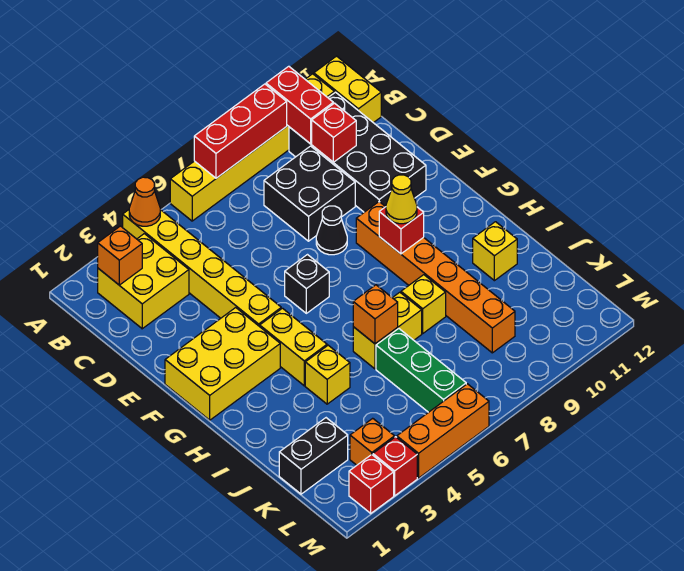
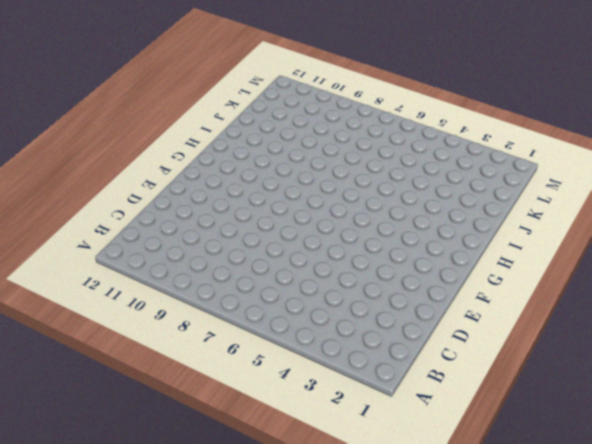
none -> yellow brick A4:F4 level 1
none -> yellow brick A6:A11 level 1
none -> yellow brick A12:B12 level 1

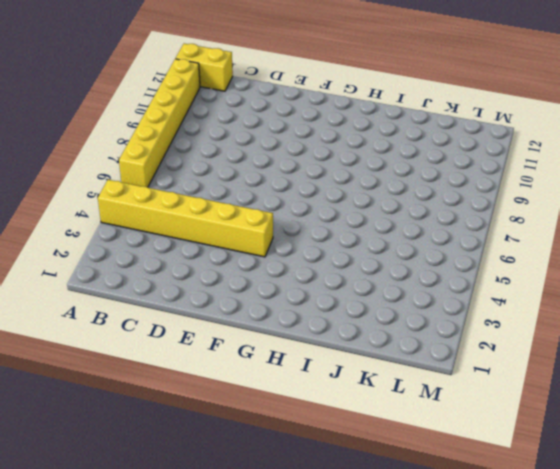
none -> yellow brick B2:C3 level 1
none -> black brick B10:E11 level 1
none -> black brick C8:D9 level 1

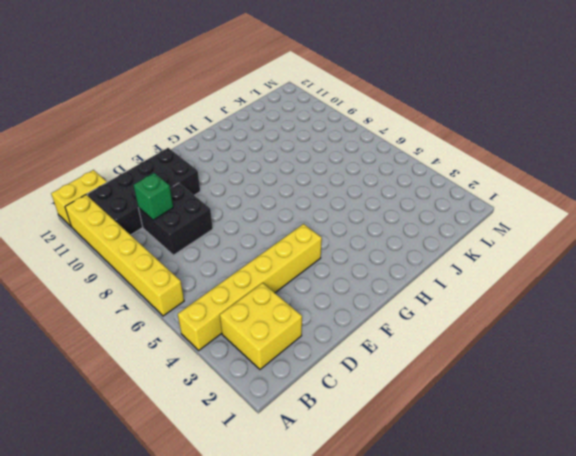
green brick C9 level 2 -> none
none -> black cone E8 level 1
none -> yellow brick F1:G3 level 1
none -> black brick F6 level 1

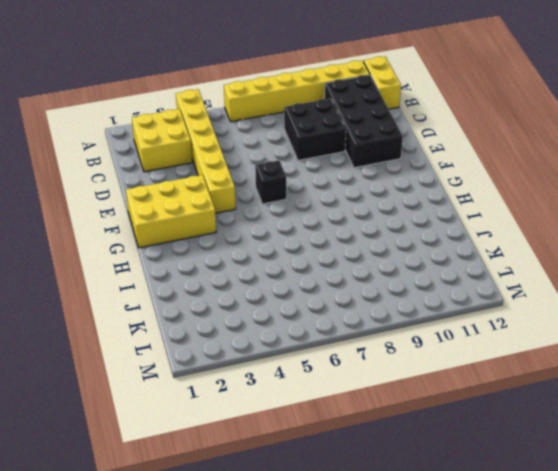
none -> black cone E8 level 1
none -> orange brick F9:K9 level 1
none -> yellow brick G4:H4 level 1

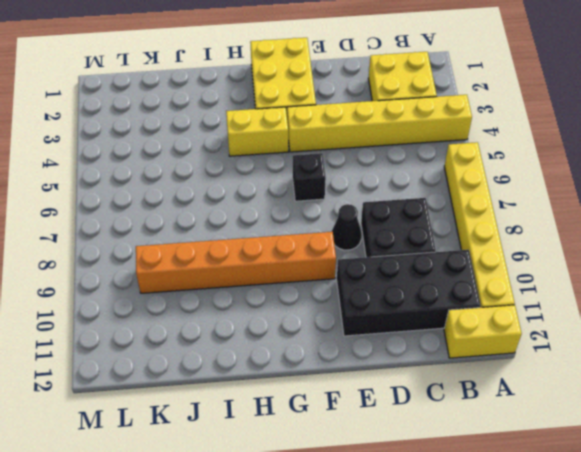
none -> yellow brick I4 level 1
none -> yellow brick I6:I7 level 1
none -> yellow brick I8 level 1

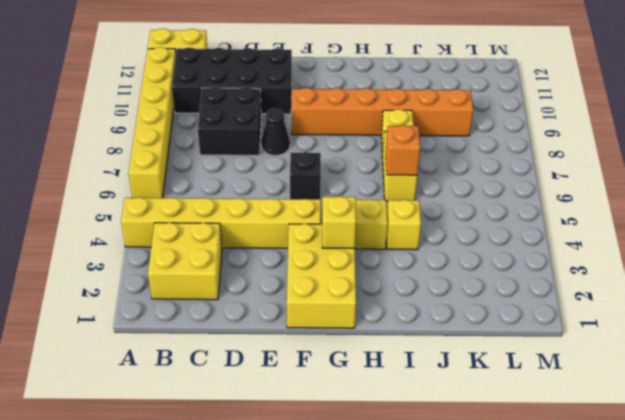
yellow brick G3 level 2 -> yellow brick I11 level 1
none -> green brick J6:L6 level 1
none -> black brick K1:K2 level 1
none -> orange brick L3 level 1

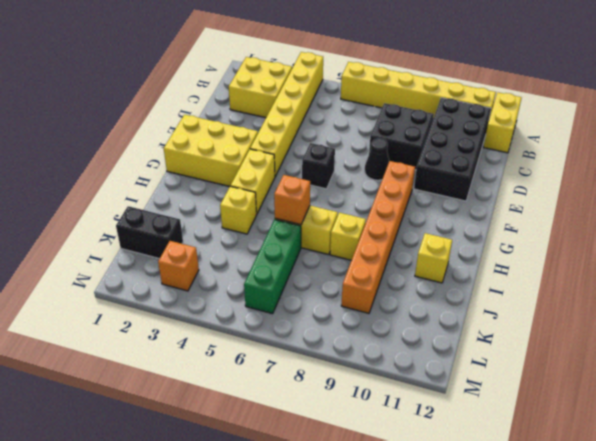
none -> red brick M2 level 1
none -> red brick M3 level 1
none -> orange brick M4:M6 level 1

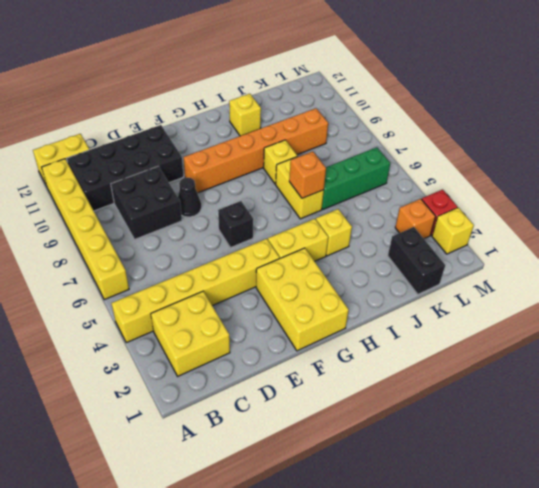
yellow brick M2 level 1 -> red brick M2 level 1
none -> orange brick M4:M6 level 1
none -> orange cone A4 level 2
none -> red brick A7:A9 level 2

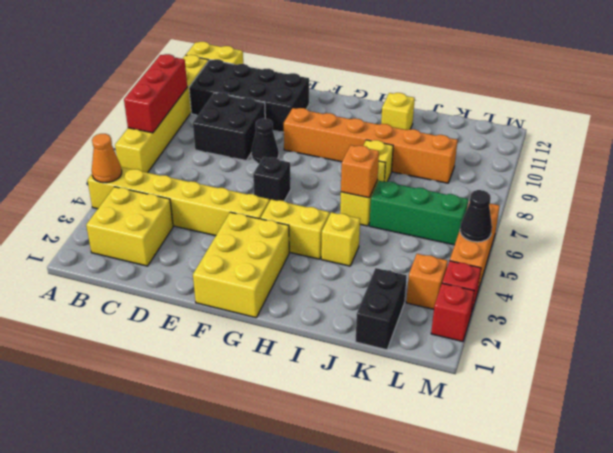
black cone M5 level 2 -> none
none -> red brick A10:B10 level 2
none -> orange brick B2 level 2
none -> red brick C10 level 2

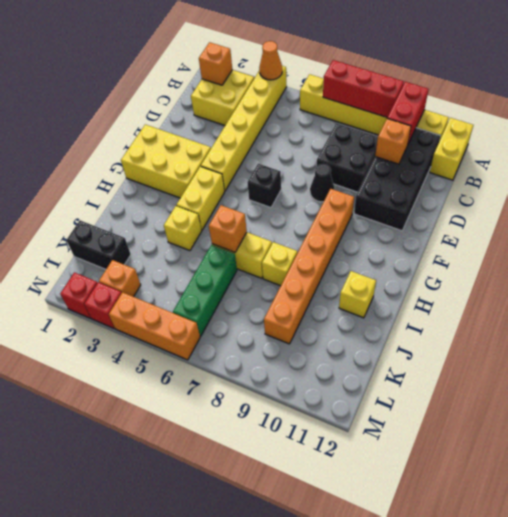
orange brick C10 level 2 -> red brick C10 level 2
none -> red brick G9 level 2
none -> yellow cone G9 level 3

